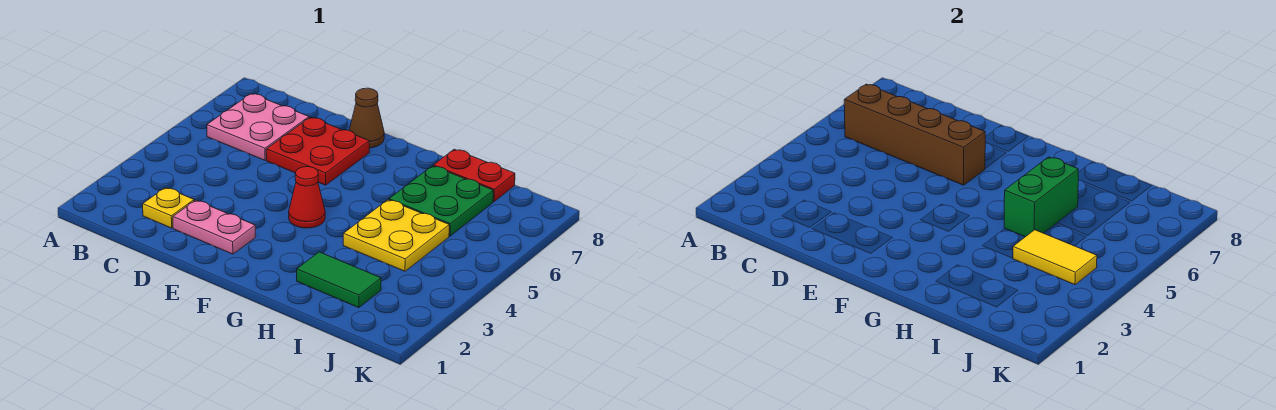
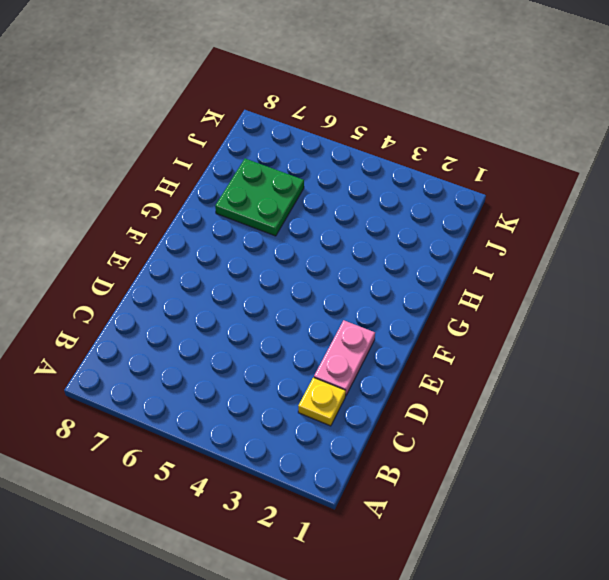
none -> pink plate B6:C7 level 1
none -> red plate D6:E7 level 1
none -> brown cone E8 level 1

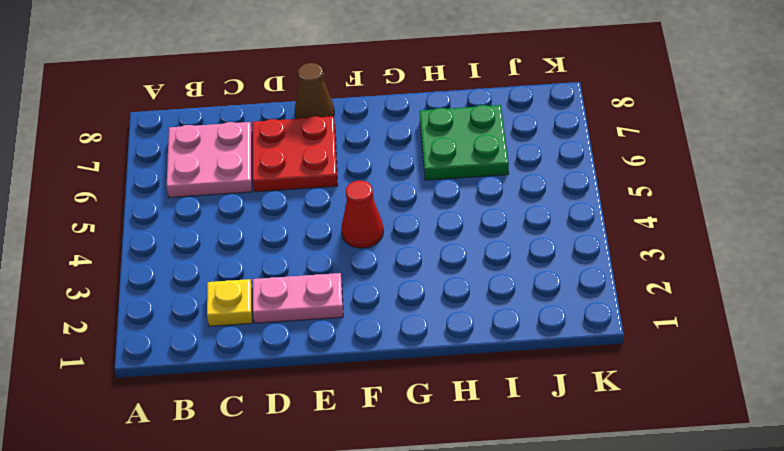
none -> green tile H2:I2 level 1
none -> yellow plate H4:I5 level 1
none -> red plate H8:I8 level 1

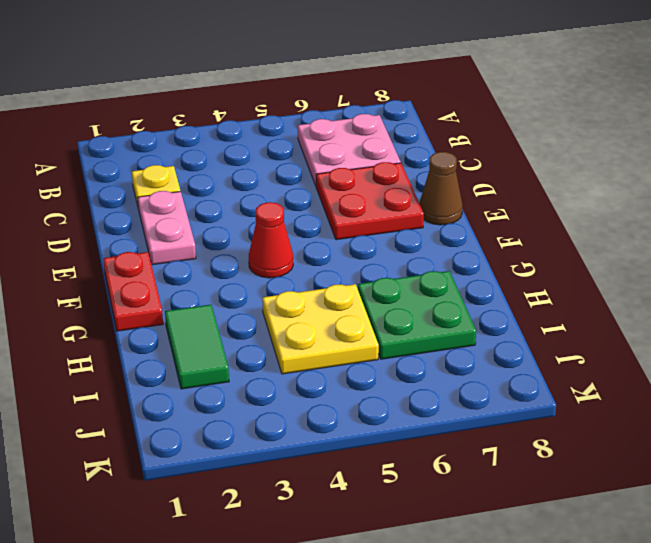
red plate F1:G1 level 1 -> red plate H8:I8 level 1
none -> brown brick B6:E6 level 2
none -> green brick H5:H6 level 2
none -> yellow tile I4:J4 level 2

